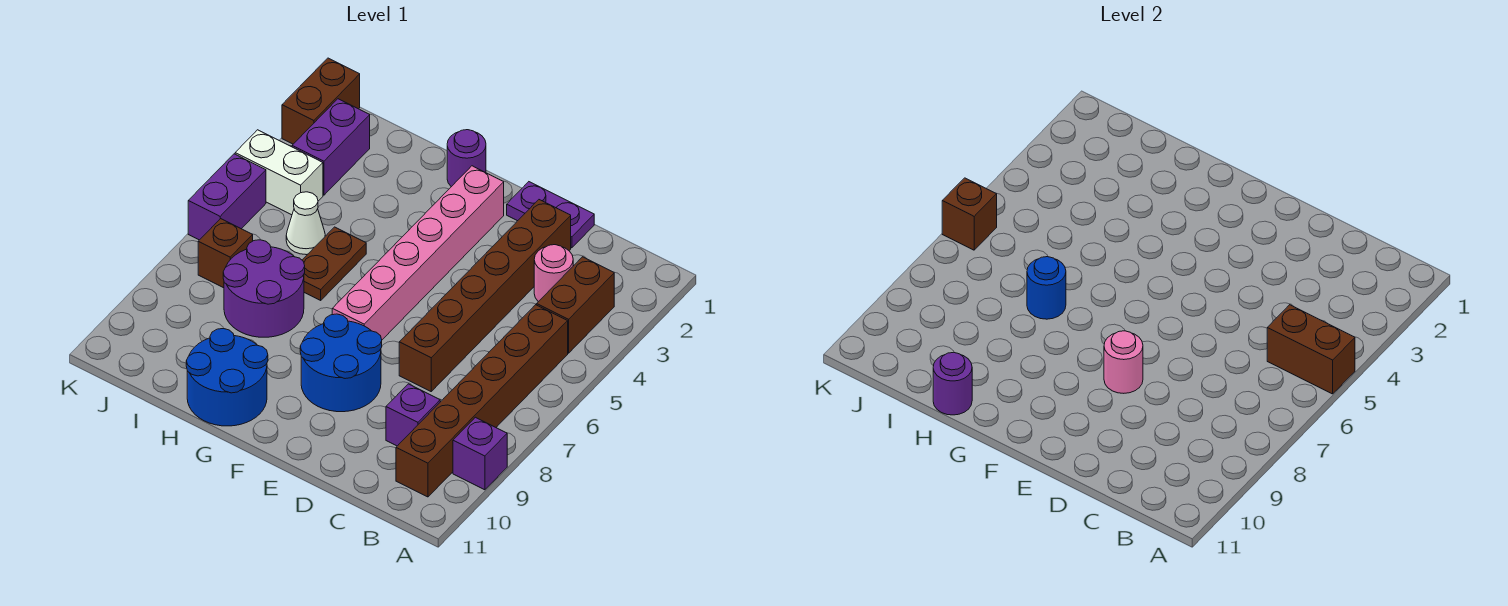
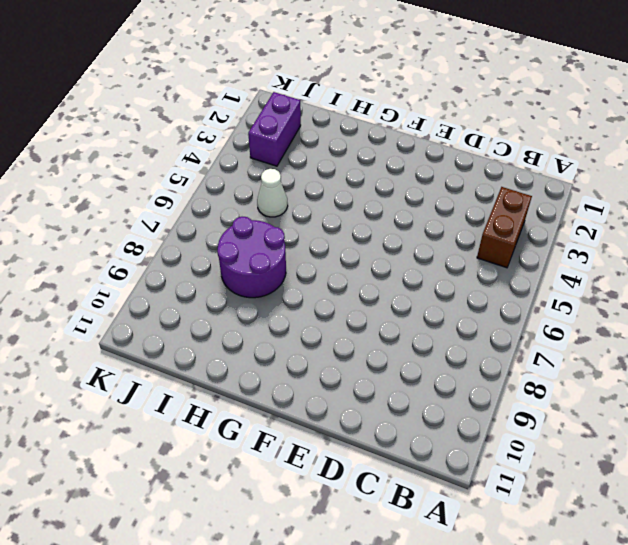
none -> purple brick A9 level 1
none -> brown brick B5:B10 level 1
none -> pink round brick C3 level 1

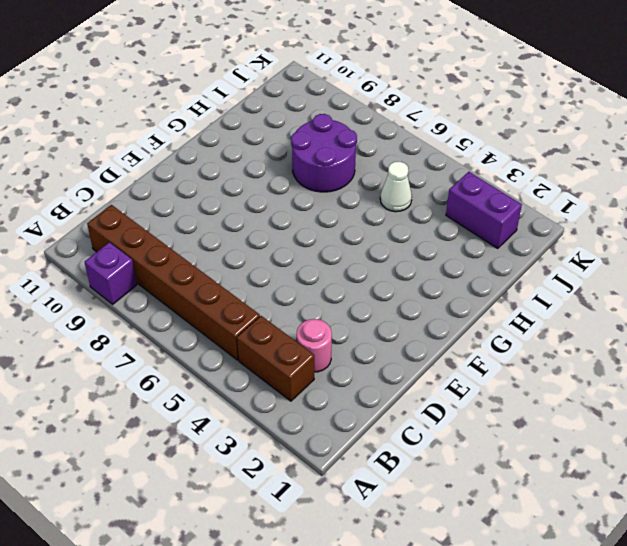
none -> purple brick C9 level 1
none -> purple plate D1:E1 level 1
none -> brown brick D2:D7 level 1

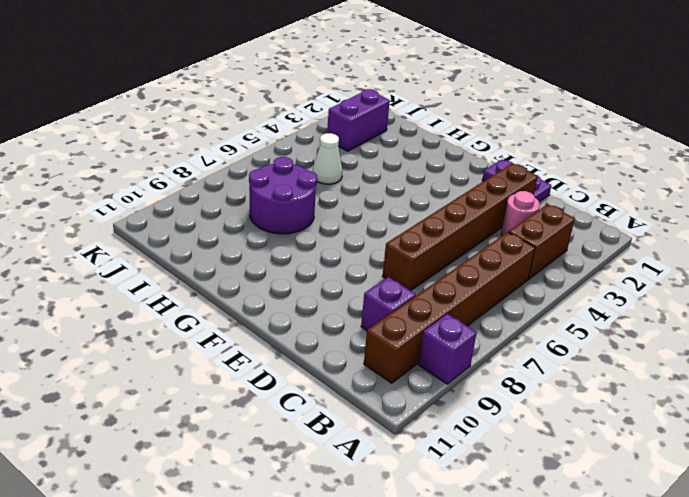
none -> blue round brick E8:F9 level 1
none -> pink brick F2:F7 level 1
none -> purple round brick G1 level 1

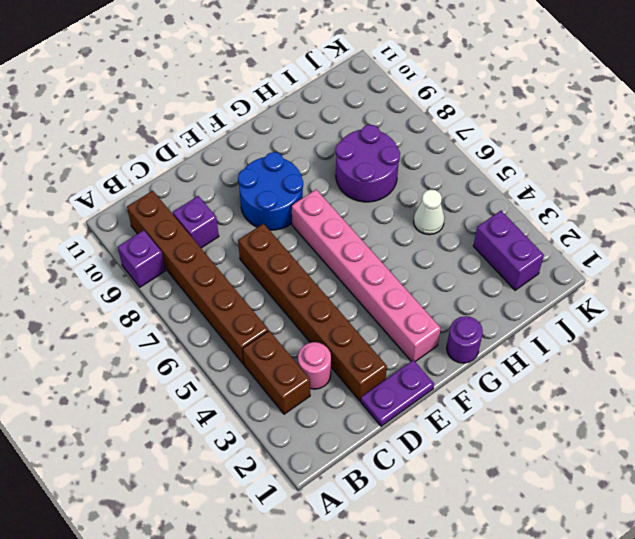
none -> blue round brick G10:H11 level 1
none -> brown plate H5:H6 level 1
none -> white brick J4:K4 level 1

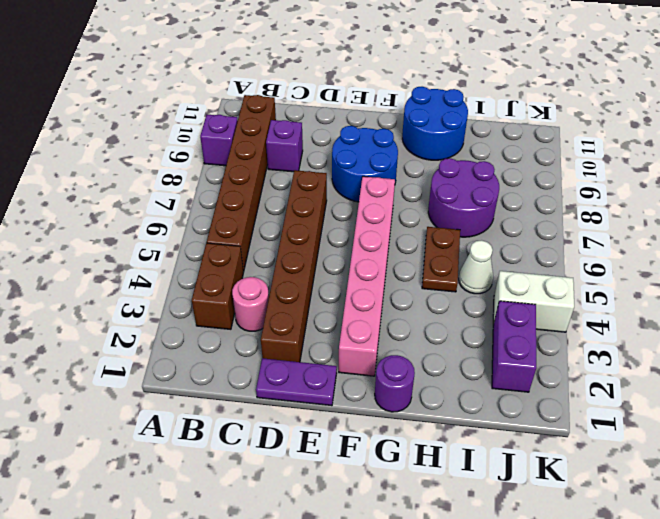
none -> brown brick J7 level 1
none -> brown brick K1:K2 level 1
none -> purple brick K5:K6 level 1

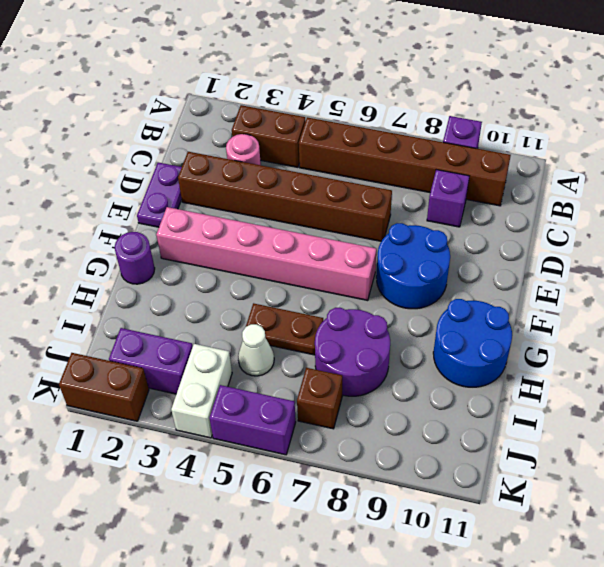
none -> brown brick A5:B5 level 2
none -> pink round brick E8 level 2
none -> blue round brick H7 level 2

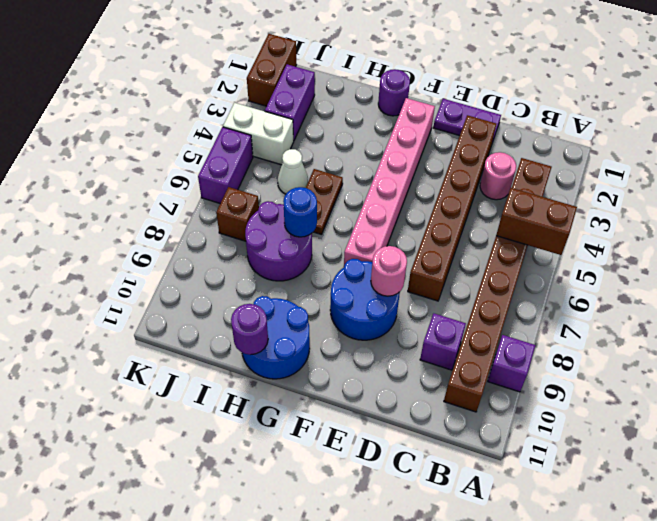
none -> brown brick K6 level 2

